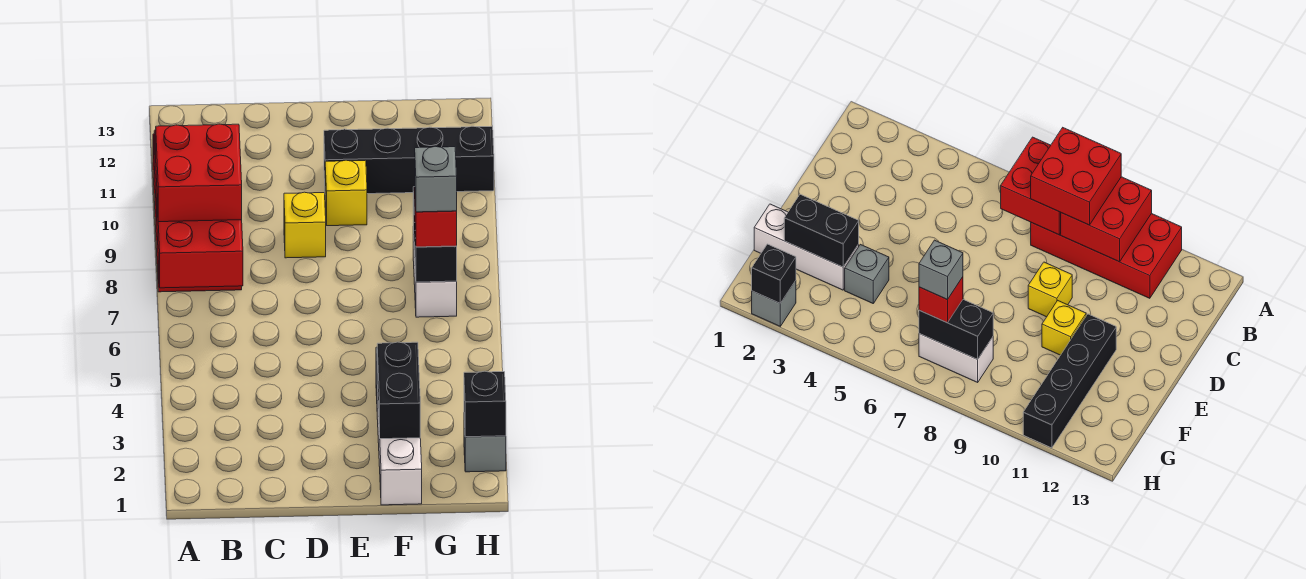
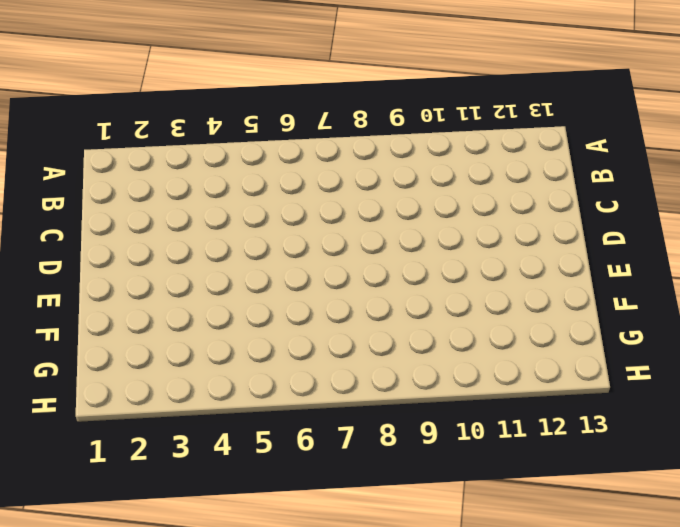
none -> red brick A8:B11 level 1
none -> yellow brick D9 level 1
none -> yellow brick E10 level 1

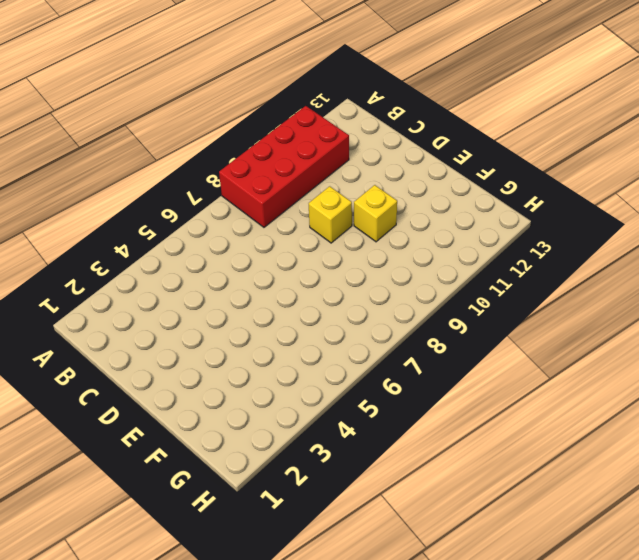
none -> black brick E11:H11 level 1
none -> white brick F1:F3 level 1
none -> grey brick F4 level 1

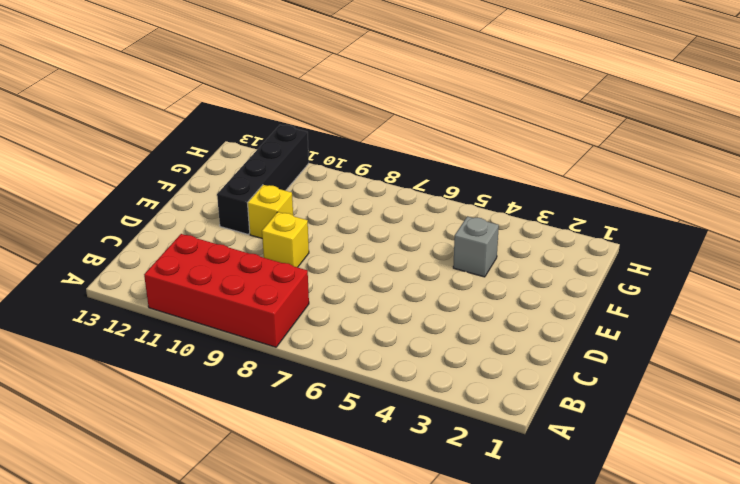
none -> white brick F1:F3 level 1
none -> white brick G7:G8 level 1
none -> grey brick H2 level 1

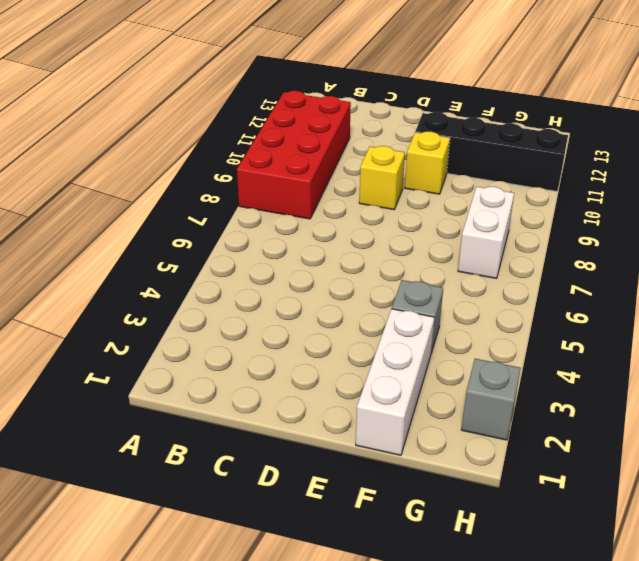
none -> red brick A7:B8 level 2
none -> red brick A9:B10 level 2
none -> black brick F2:F3 level 2

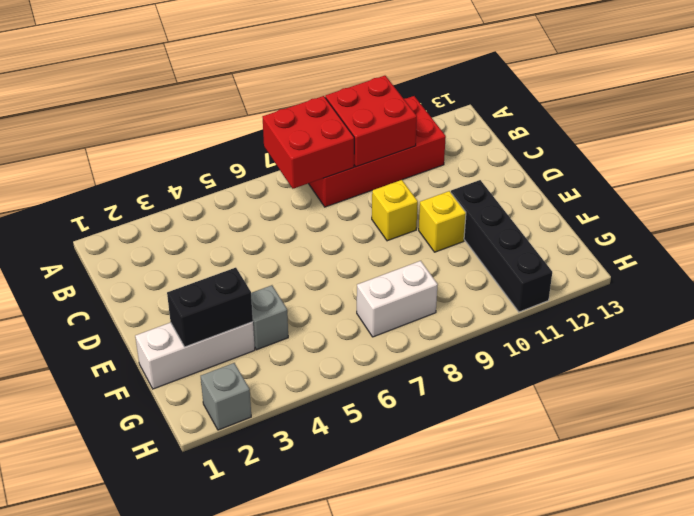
none -> black brick G7:G8 level 2
none -> black brick H2 level 2
none -> red brick A8:B9 level 3

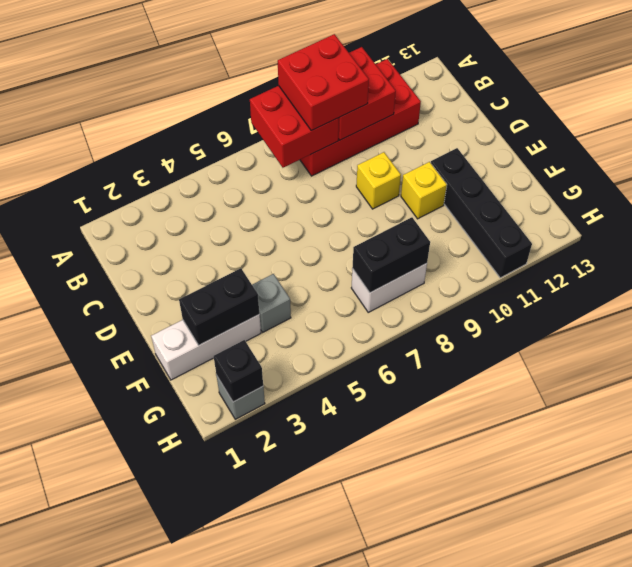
none -> red brick G7 level 3
none -> grey brick G7 level 4

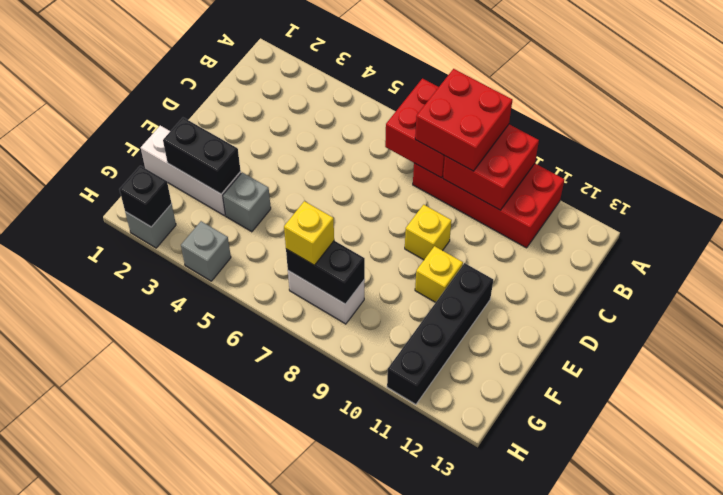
yellow brick G7 level 3 -> red brick G7 level 3
grey brick H4 level 1 -> grey brick G7 level 4

